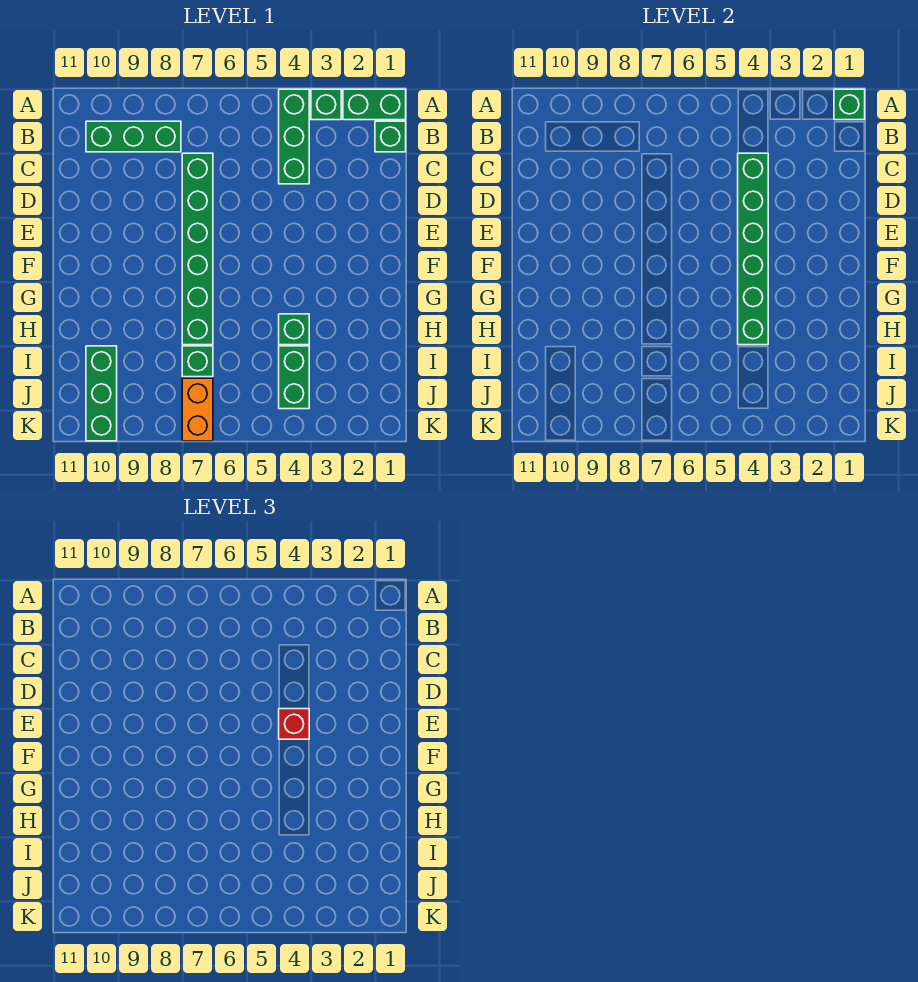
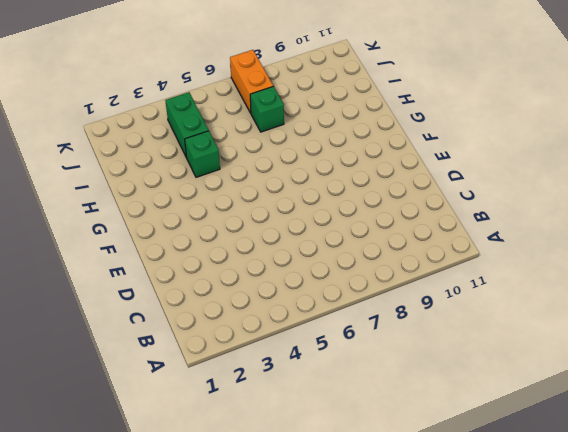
none -> green brick A1:A2 level 1
none -> green brick A3 level 1
none -> green brick A4:C4 level 1

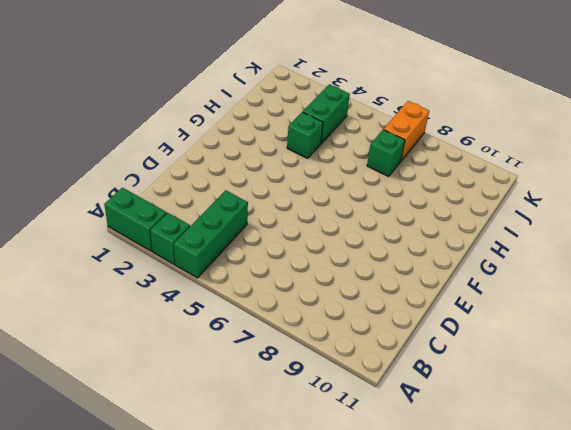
none -> green brick B1 level 1
none -> green brick B8:B10 level 1
none -> green brick C7:H7 level 1

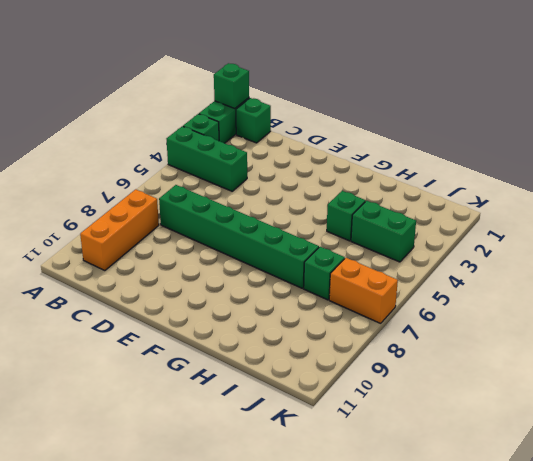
orange brick B8:B10 level 1 -> green brick B8:B10 level 1
none -> green brick I10:K10 level 1
none -> green brick C4:H4 level 2
none -> red brick E4 level 3

